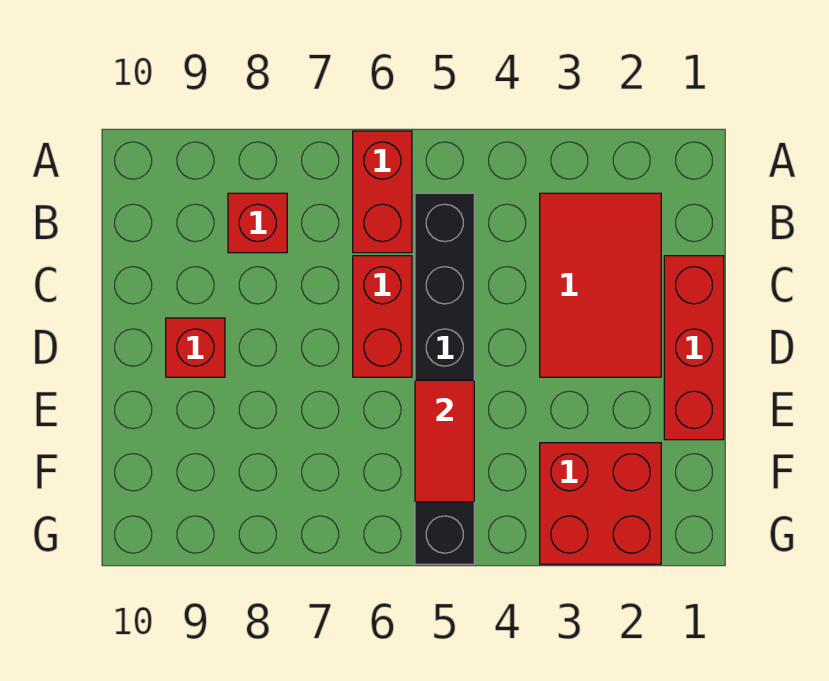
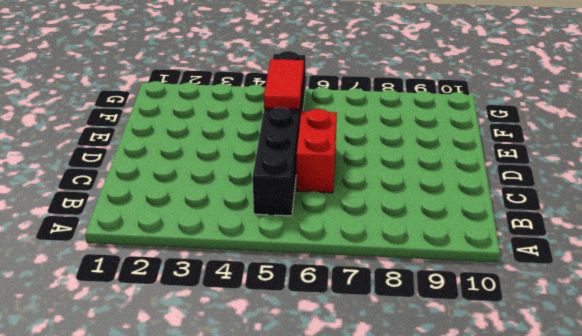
none -> red brick A6:B6 level 1
none -> red tile B2:D3 level 1

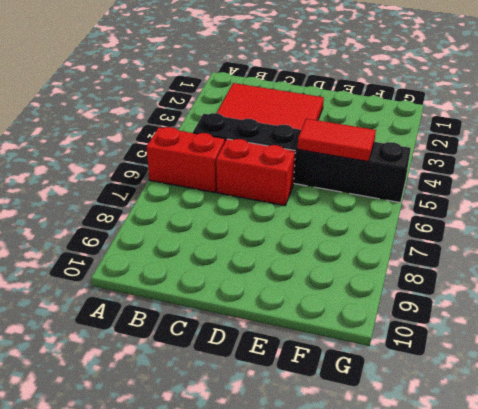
none -> red brick B8 level 1
none -> red brick C1:E1 level 1

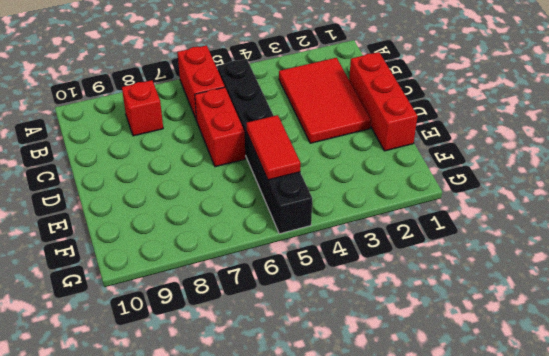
none -> red brick D9 level 1
none -> red brick F2:G3 level 1

